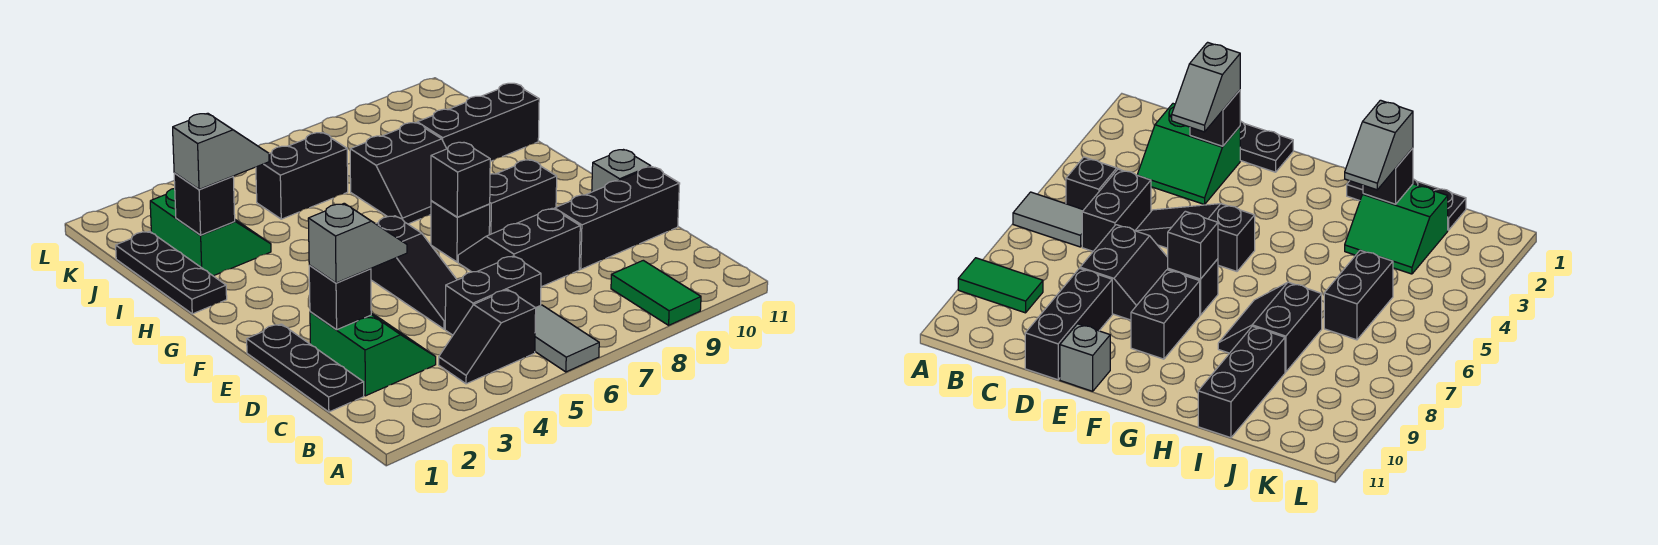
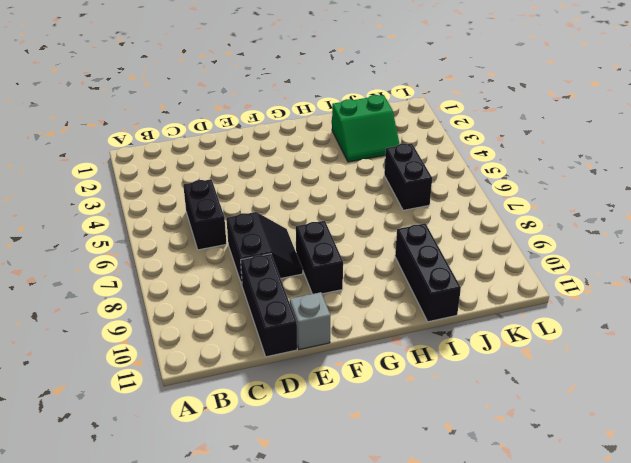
none -> grey tile A6:B6 level 1
none -> green tile A9:B9 level 1
none -> black slope B4:B5 level 1 top 5

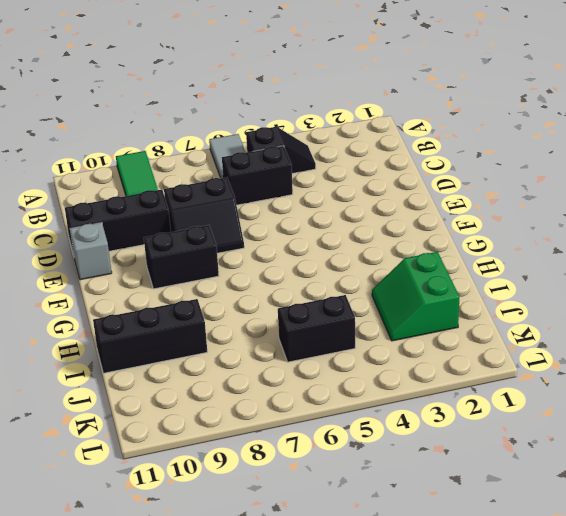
none -> black plate C1:E1 level 1
none -> green slope C2:D3 level 1 top 2
none -> black slope D5:F5 level 1 top F

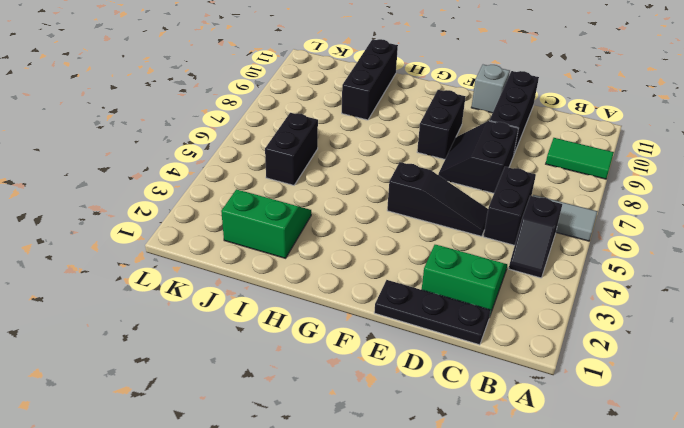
none -> black brick F7 level 1
none -> black plate H1:J1 level 1
none -> black slope H7:I8 level 1 top I

